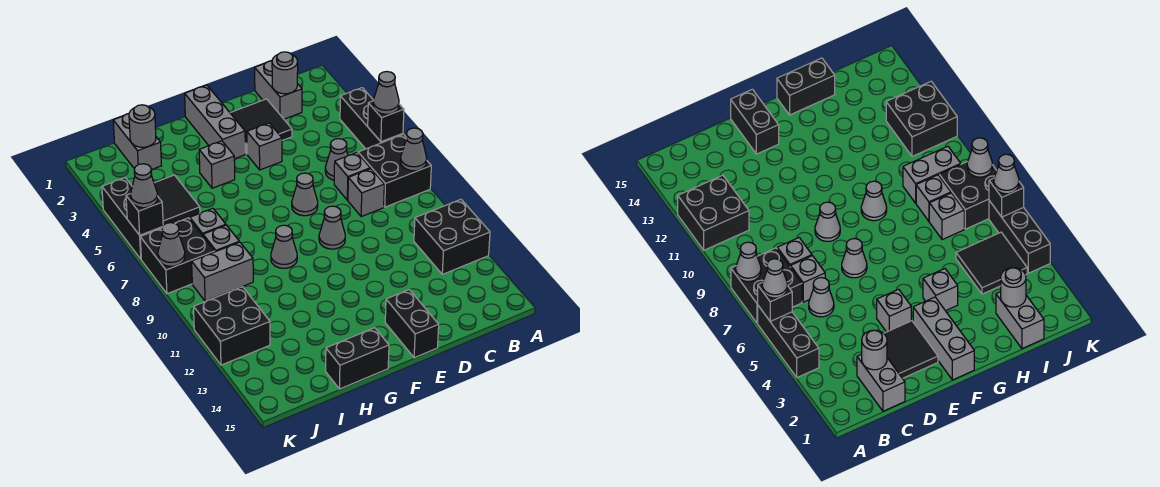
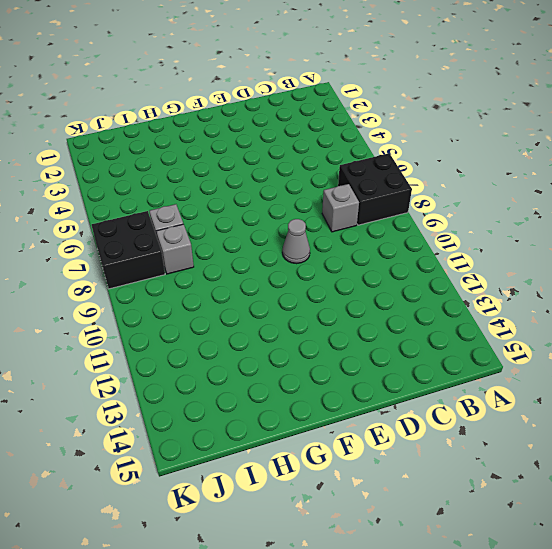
none -> black brick A4:A6 level 1
none -> black brick A11:B12 level 1
none -> grey brick C1:C2 level 1
none -> grey cone C6 level 1

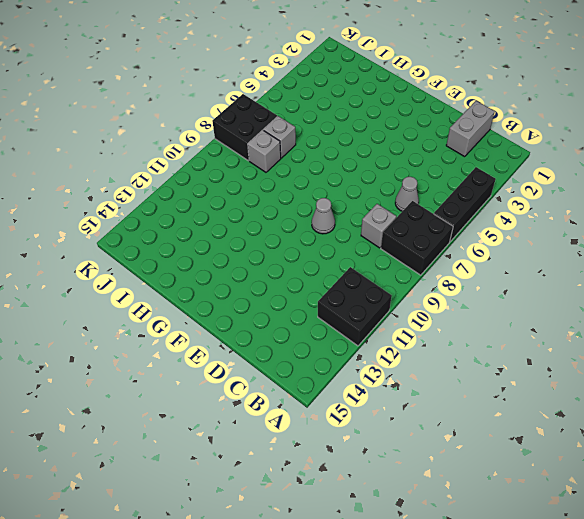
none -> grey brick C7 level 1
none -> black tile D2:E3 level 1
none -> grey brick E4 level 1
none -> grey cone E7 level 1

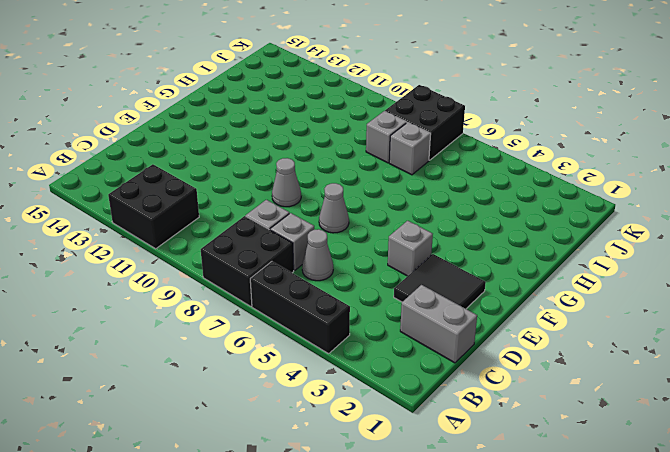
none -> black brick E14:E15 level 1
none -> grey brick F1:F3 level 1
none -> grey brick G4 level 1
none -> grey cone G9 level 1

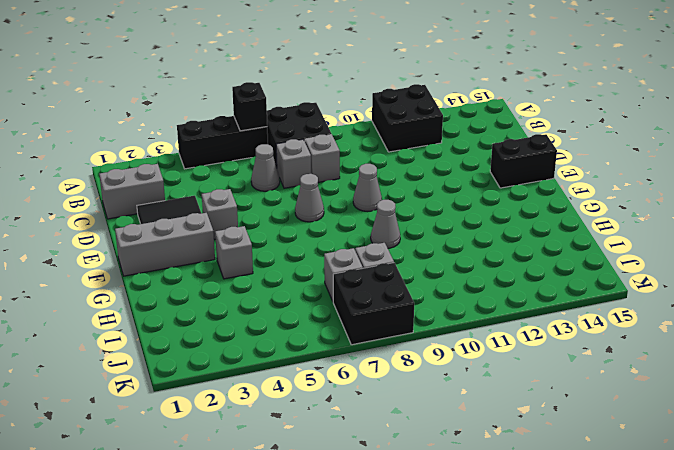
none -> black brick G15:H15 level 1
none -> grey brick I1:I2 level 1
none -> black tile I4:J5 level 1
none -> grey brick I9:J9 level 1

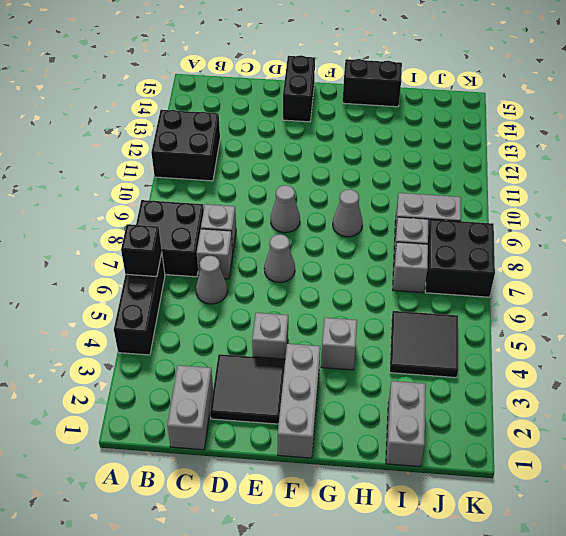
none -> black brick J11:K12 level 1
none -> black brick K4:K6 level 1
none -> grey cone A8 level 2
none -> grey round brick C2 level 2

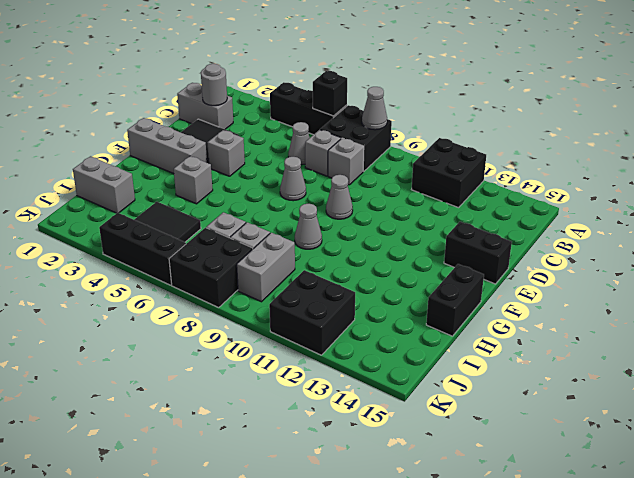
none -> grey round brick I2 level 2
none -> black brick K6 level 2
none -> grey cone K8 level 2
none -> grey cone A6 level 3

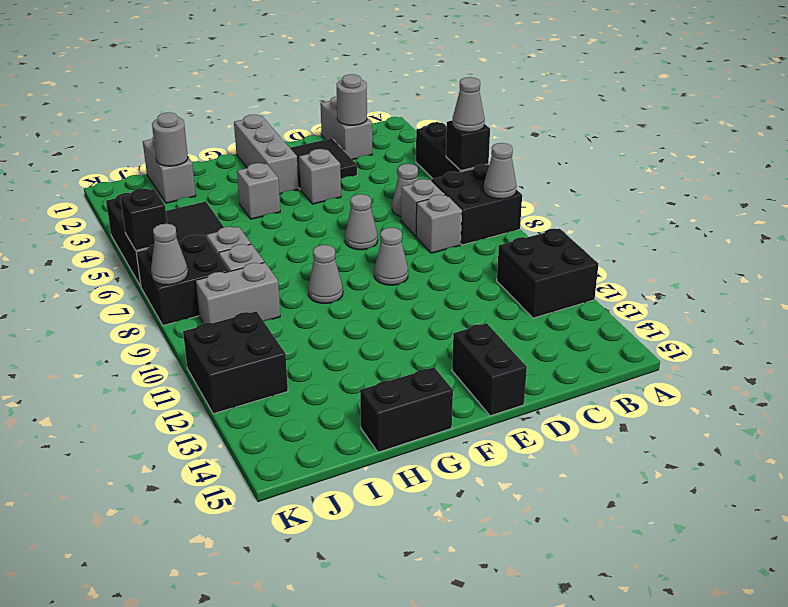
none -> grey cone K6 level 3

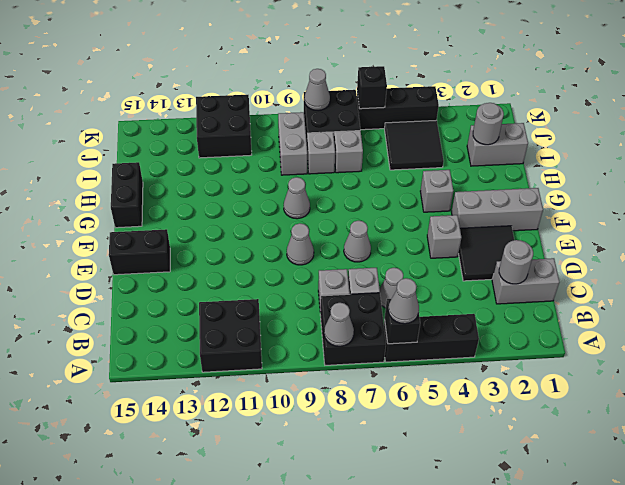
none -> grey cone K6 level 3

